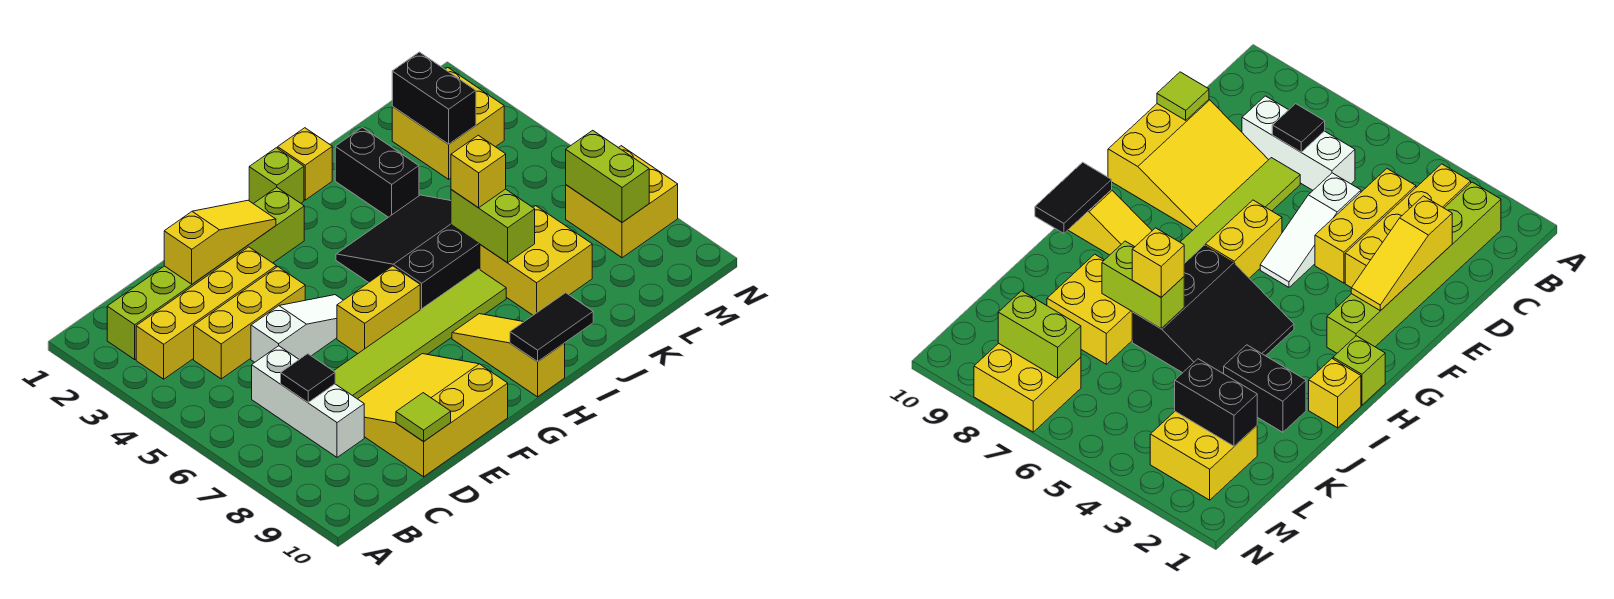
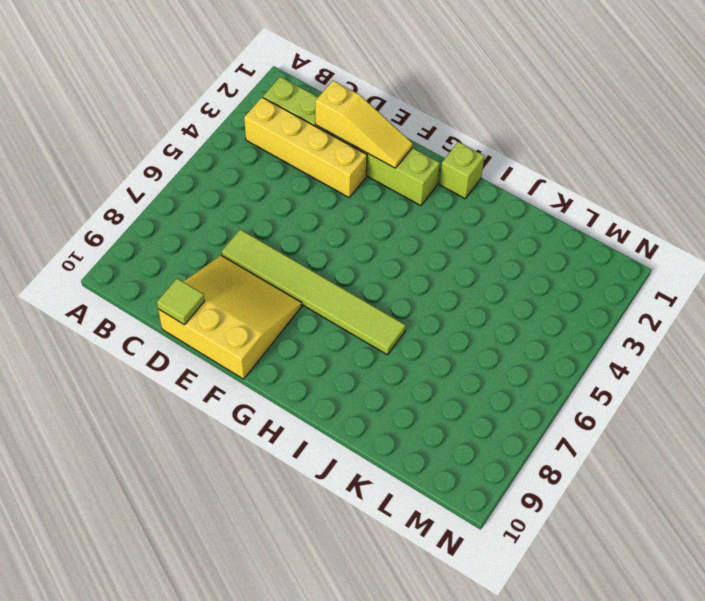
none -> yellow brick C4:E4 level 1
none -> white brick C6:C8 level 1
none -> white slope D5:F5 level 1 top D

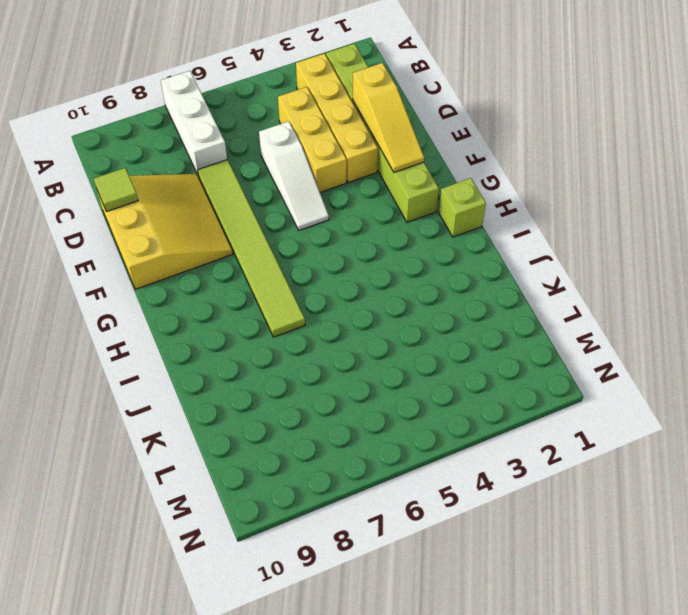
white brick A7:C7 level 1 -> white brick C6:C8 level 1
none -> yellow brick F6:G6 level 1
none -> black slope H4:J6 level 1 top 6
none -> yellow slope H8:H10 level 1 top 10

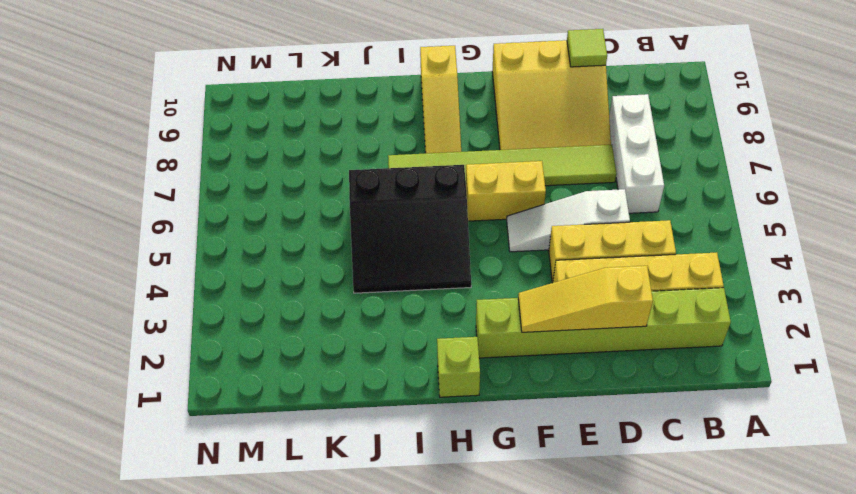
none -> yellow brick I1 level 1
none -> black brick J2:J3 level 1
none -> yellow brick J7:K8 level 1

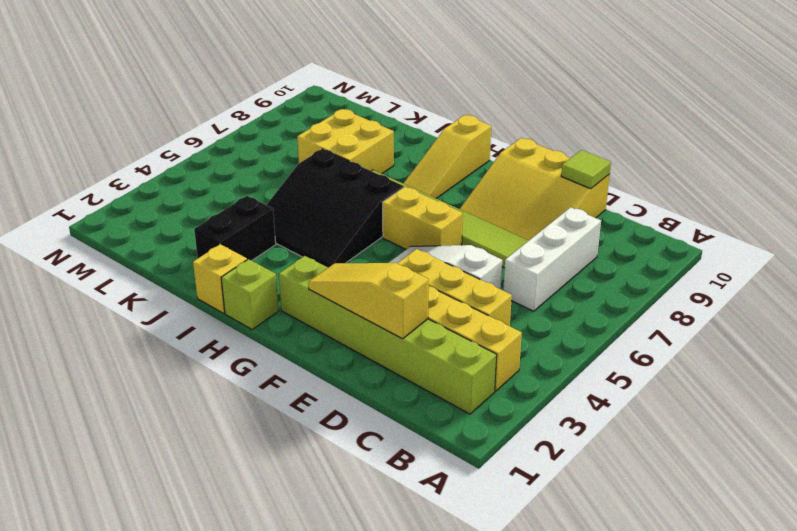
none -> yellow brick L2:M3 level 1
none -> yellow brick M7:N8 level 1
none -> black tile C7 level 2

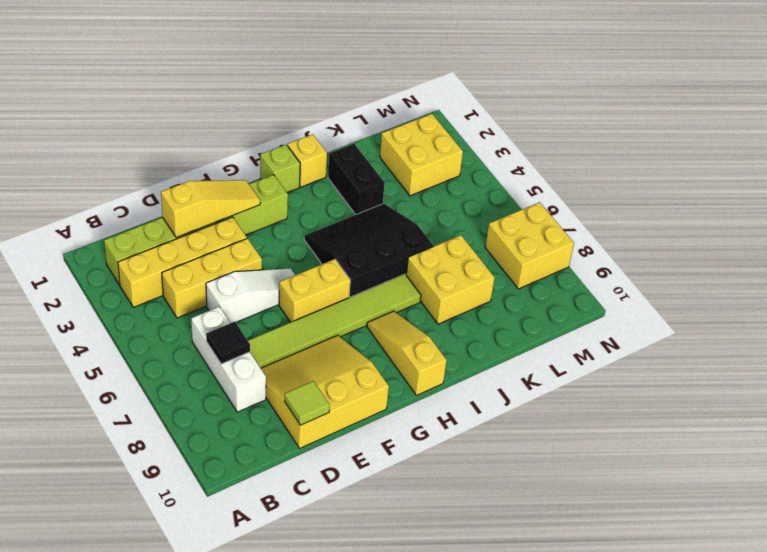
none -> black tile H10:I10 level 2
none -> lime brick J6:J7 level 2
none -> black brick L2:L3 level 2

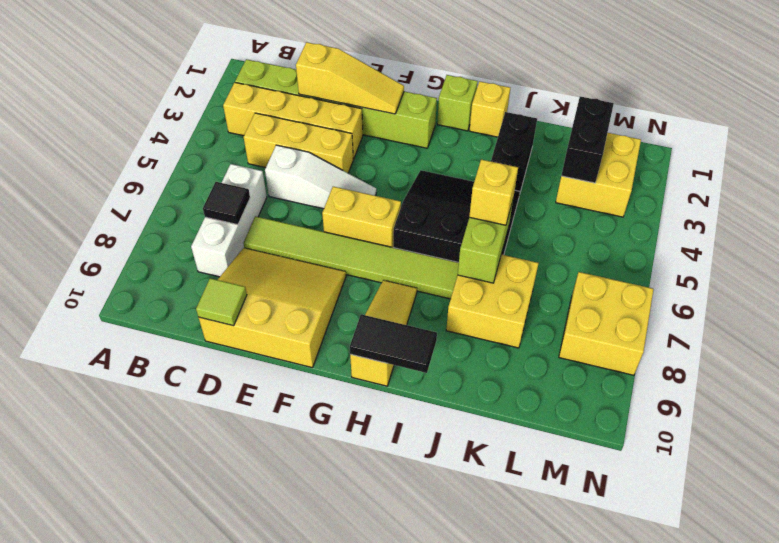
none -> lime brick M7:M8 level 2

